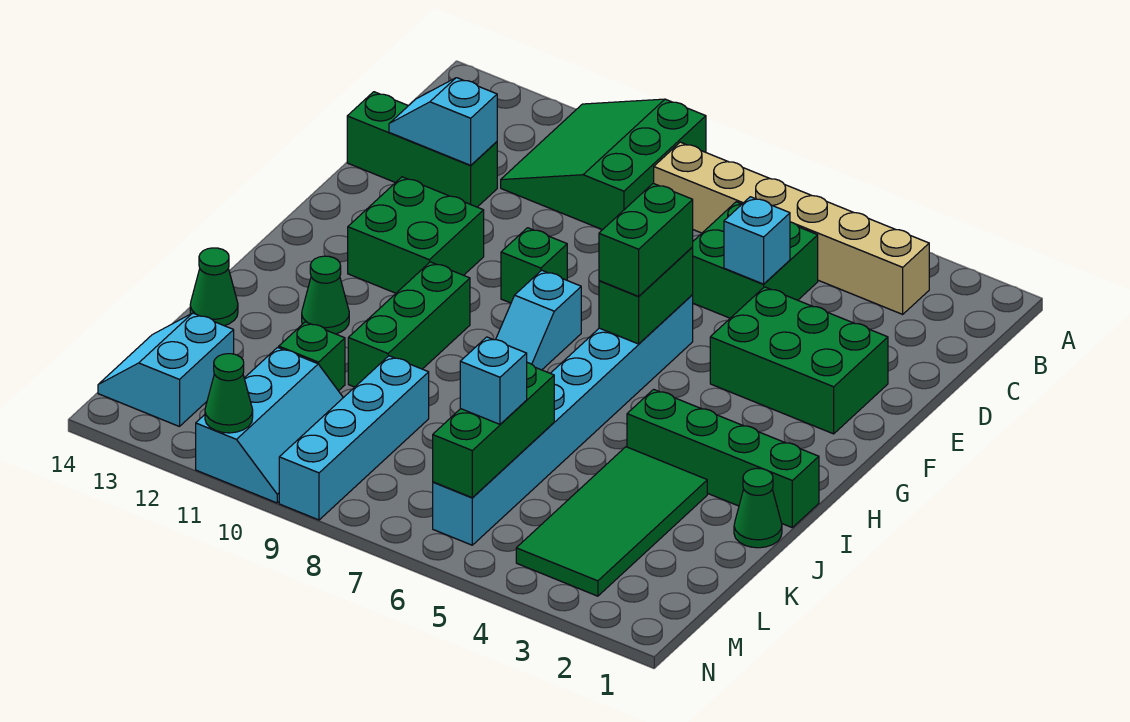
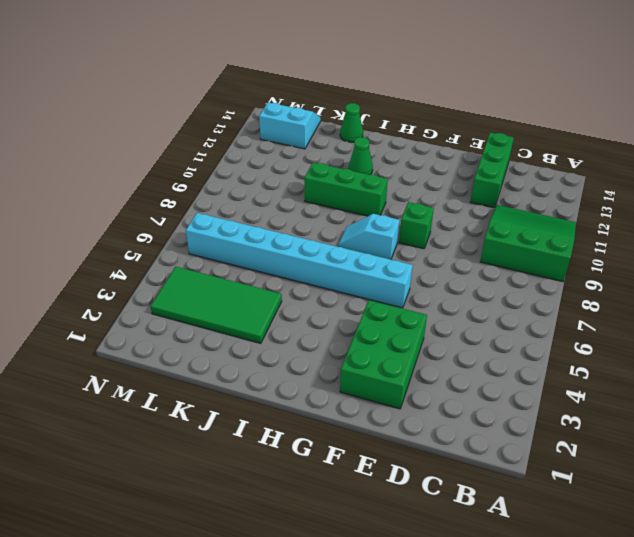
none -> tan brick B3:B8 level 1
none -> green brick C5:D6 level 1
none -> green brick F11:G12 level 1

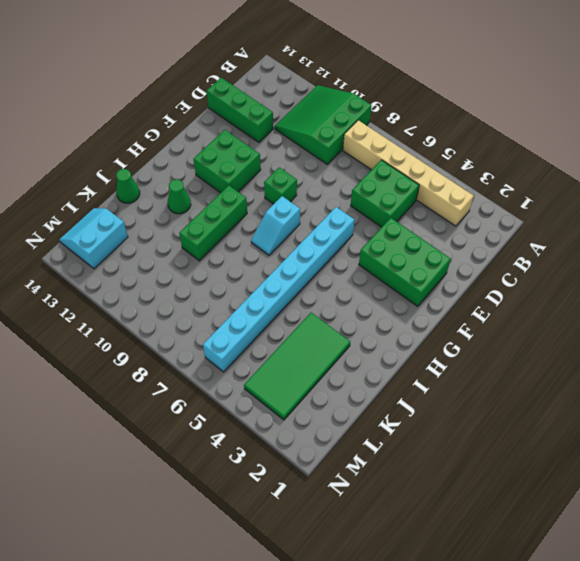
none -> green brick I1:I4 level 1
none -> green cone J1 level 1
none -> cyan brick K9:N9 level 1

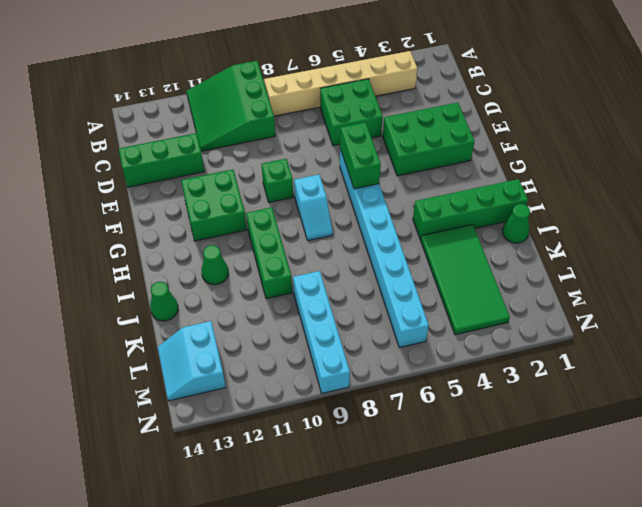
none -> green brick K11 level 1
none -> cyan slope L10:N11 level 1 top 11
none -> cyan brick D5 level 2

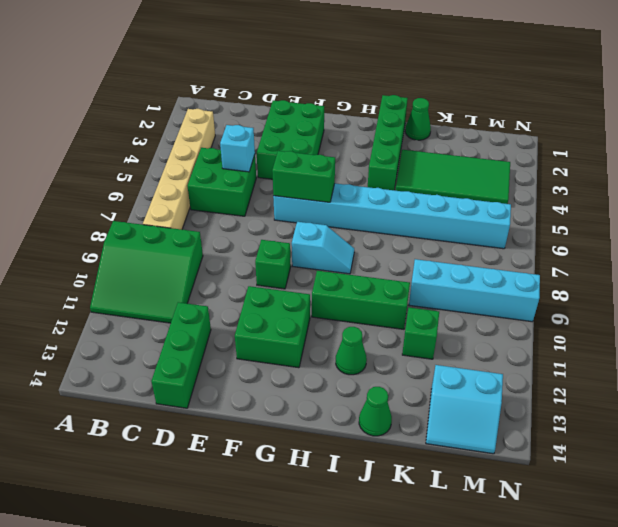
none -> cyan slope L10:N11 level 1 top 11
none -> cyan slope D12:D13 level 2 top 12
none -> green brick K6:M6 level 2

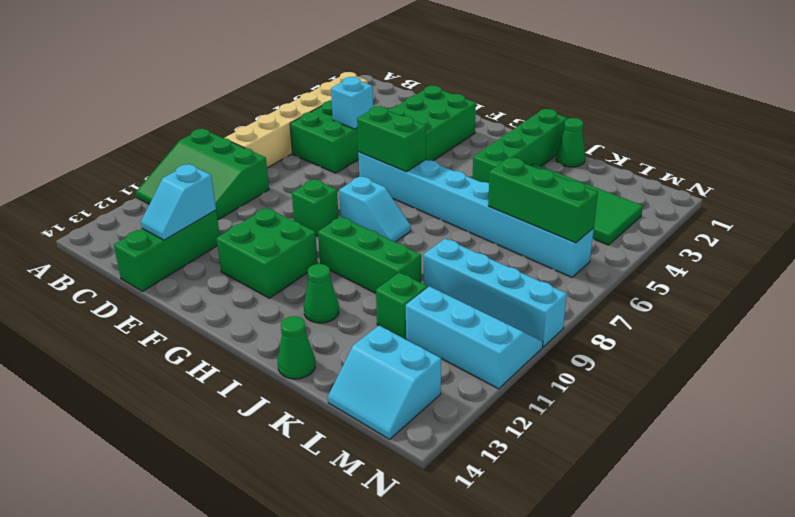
none -> green cone N11 level 2
none -> green brick F6:G6 level 3
none -> cyan brick L6 level 3

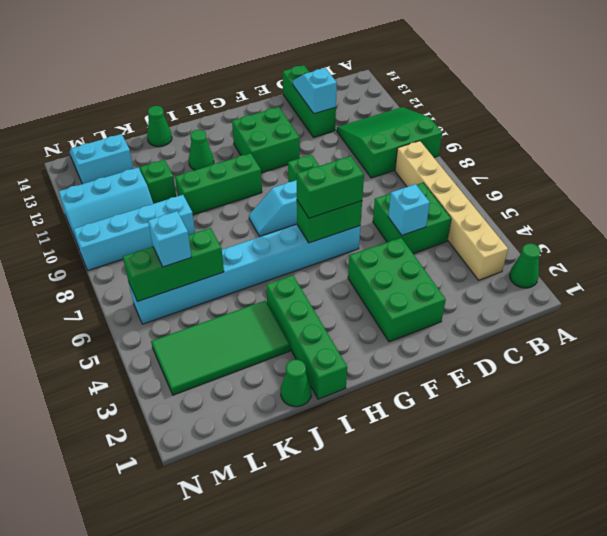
green cone A2 level 1 -> green cone N11 level 2

